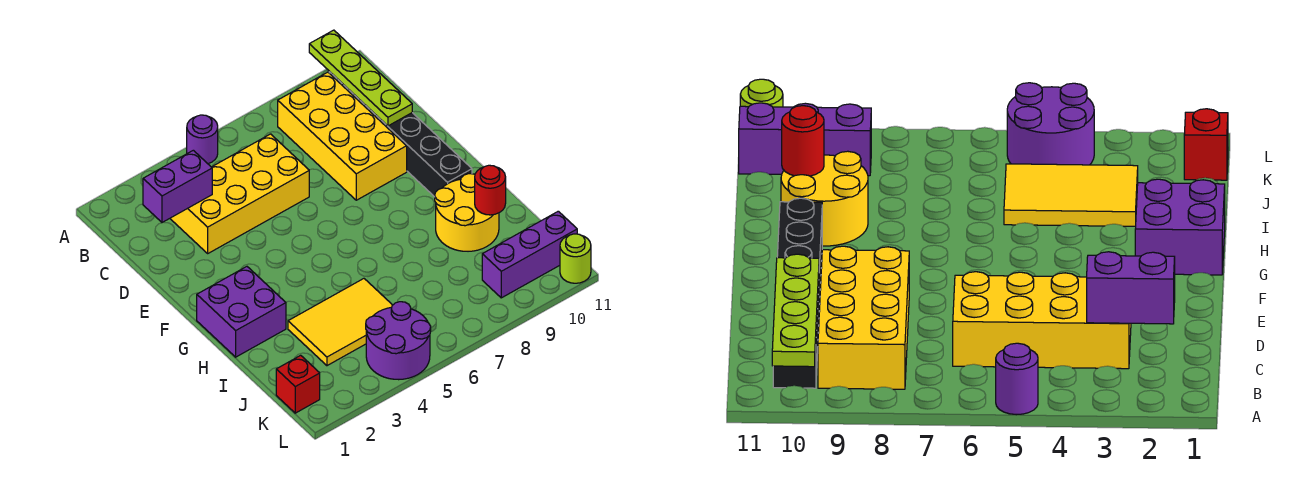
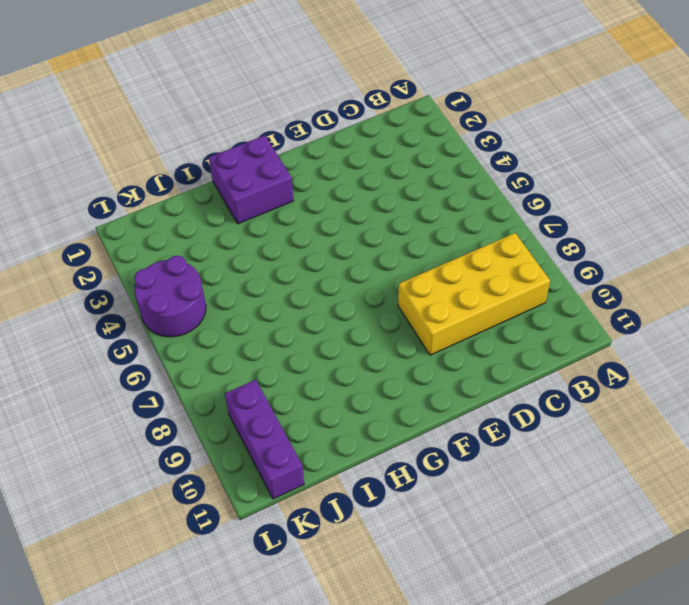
none -> purple round brick A5 level 1
none -> black brick B10:G10 level 1
none -> yellow brick C3:D6 level 1

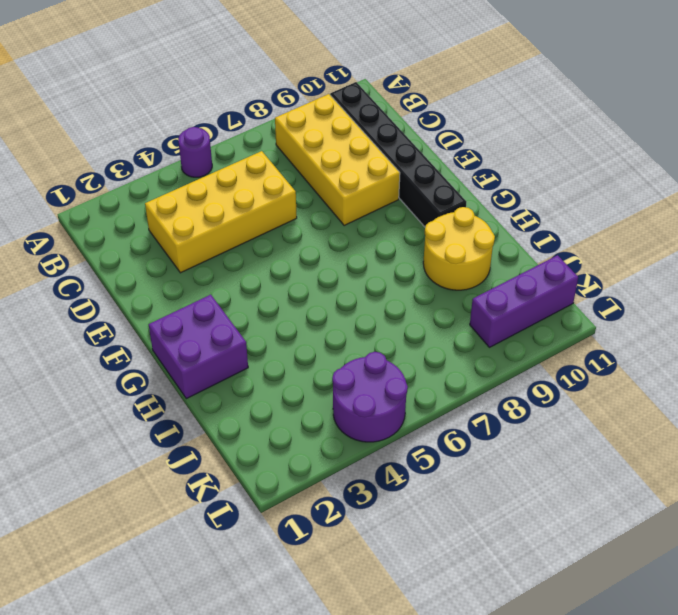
none -> yellow tile I3:J5 level 1
none -> red brick K1 level 1
none -> lime round brick L11 level 1

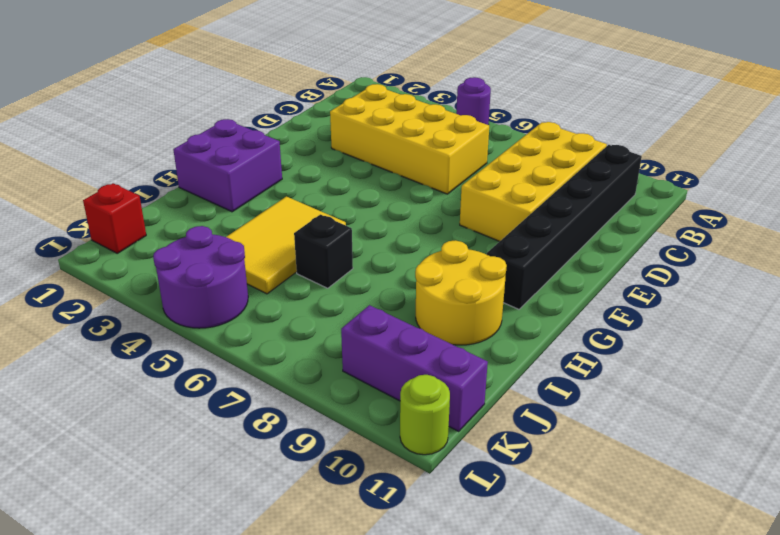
yellow tile H4:J5 level 1 -> yellow tile I3:J5 level 1
black brick I6 level 1 -> none
none -> lime plate A10:D10 level 2
none -> purple brick C2:C3 level 2
none -> red round brick I10 level 2

